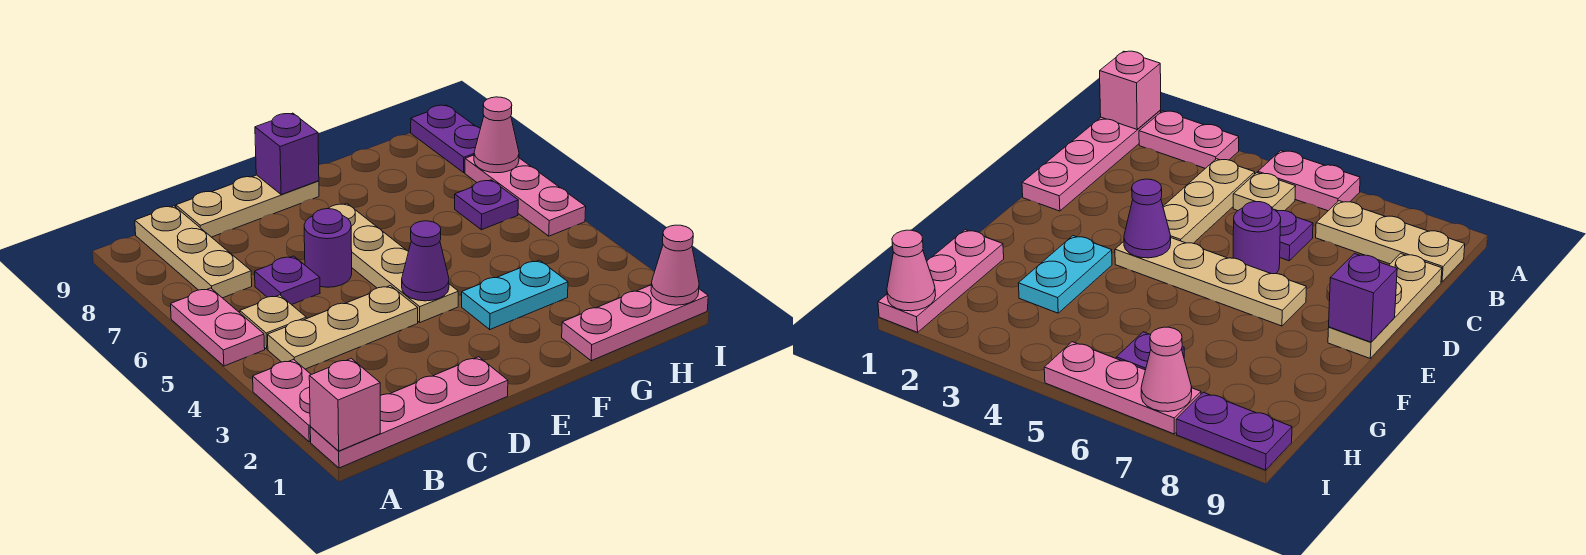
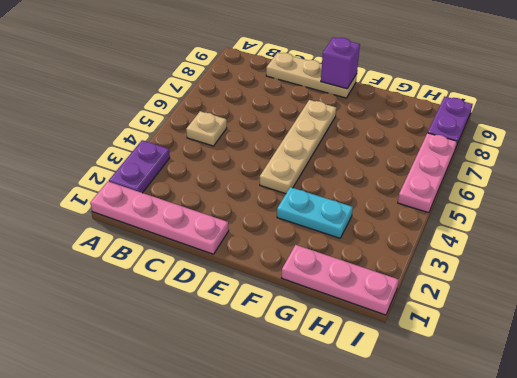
purple plate A2:A3 level 1 -> pink plate A2:A3 level 1
none -> pink plate A5:A6 level 1
none -> tan plate B4:D4 level 1
none -> tan plate B7:B9 level 1

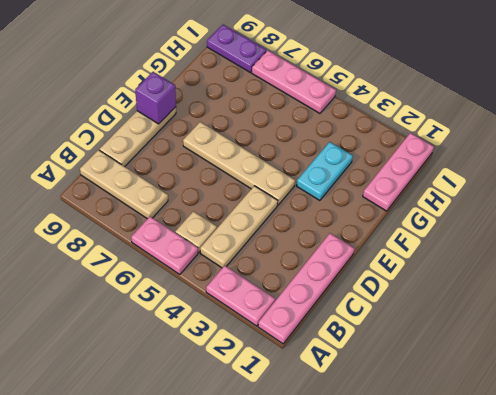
none -> purple plate C6 level 1
none -> purple round brick D6 level 1
none -> purple plate H6 level 1

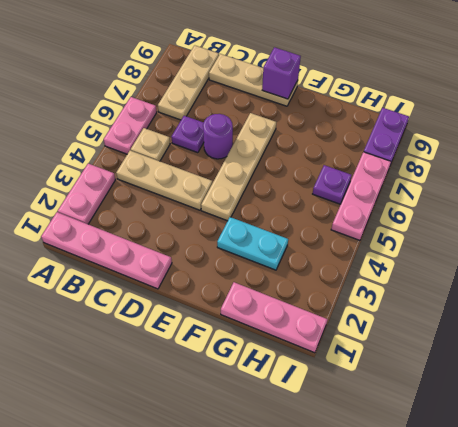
none -> pink brick A1 level 2
none -> purple cone E4 level 2
none -> pink cone I1 level 2

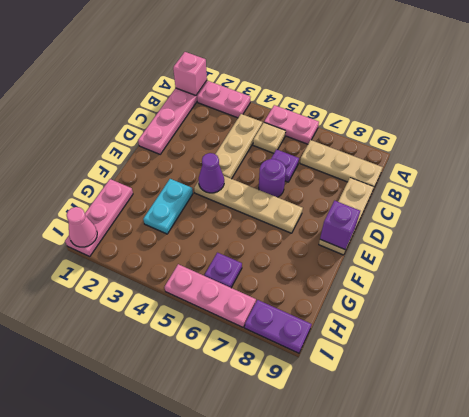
none -> pink cone I7 level 2

